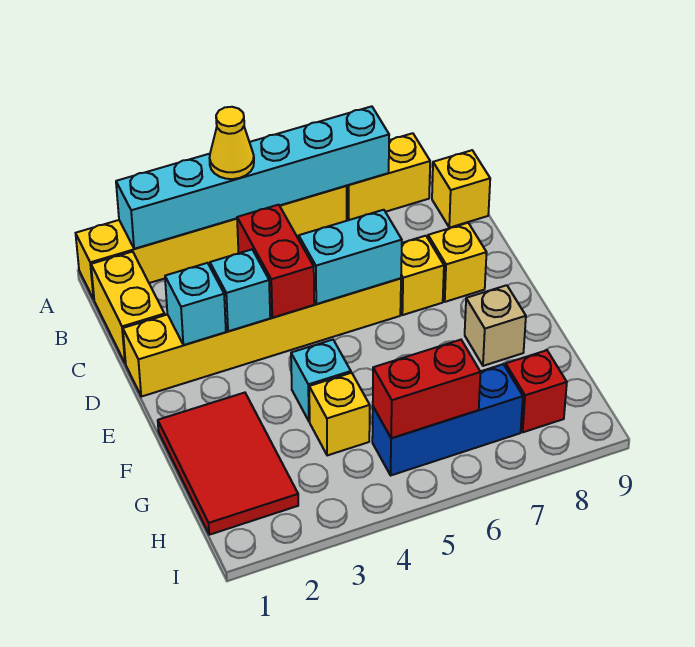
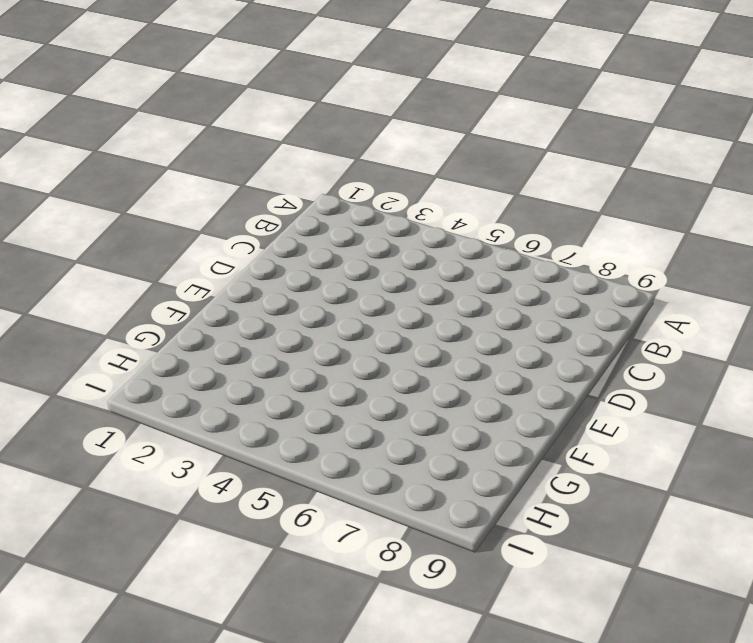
none -> yellow brick A1:A6 level 1
none -> yellow brick A7:A8 level 1
none -> yellow brick B1:C1 level 1

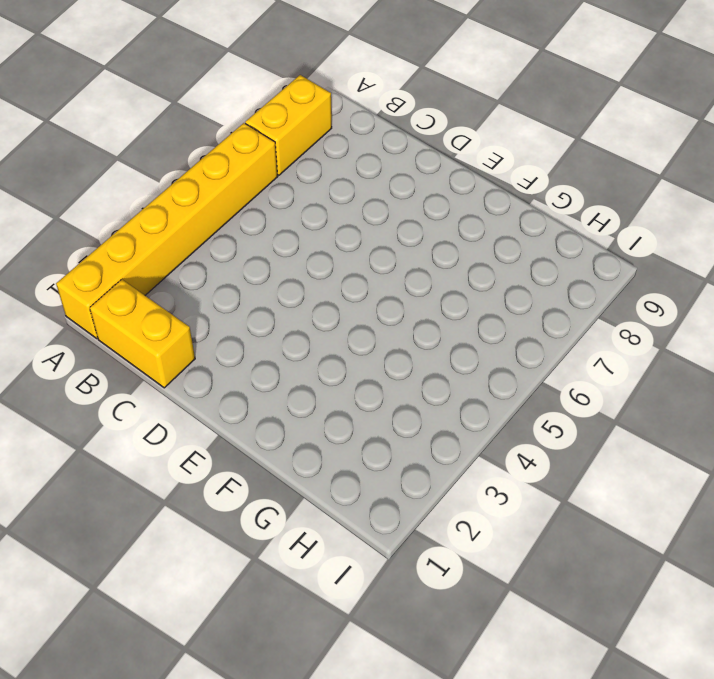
none -> yellow brick B9 level 1
none -> yellow brick D1:D6 level 1
none -> yellow brick D7 level 1

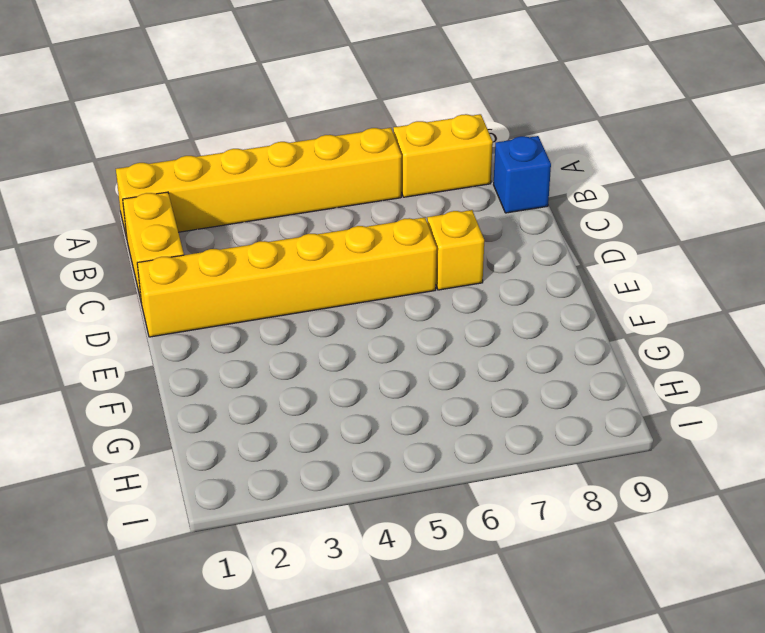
blue brick B9 level 1 -> yellow brick B9 level 1
none -> yellow brick D8 level 1
none -> red tile F1:H2 level 1
none -> cyan brick F4 level 1

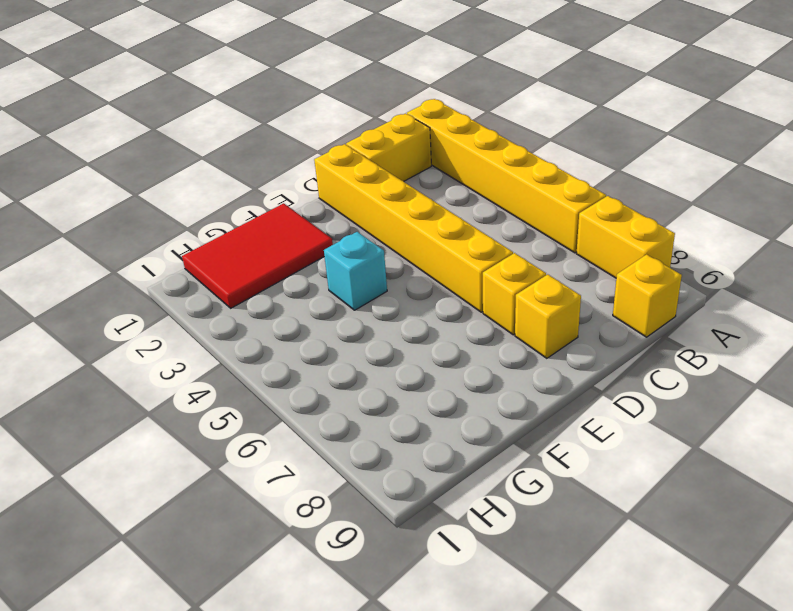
none -> tan brick F8 level 1
none -> yellow brick G4 level 1
none -> blue brick H5:H7 level 1

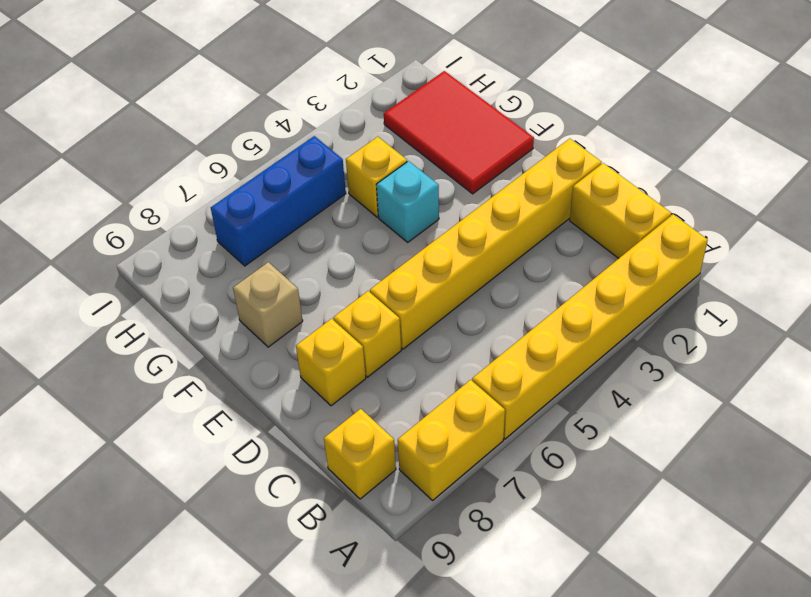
none -> red brick H8 level 1
none -> cyan brick A2:A7 level 2
none -> red brick C4:D4 level 2

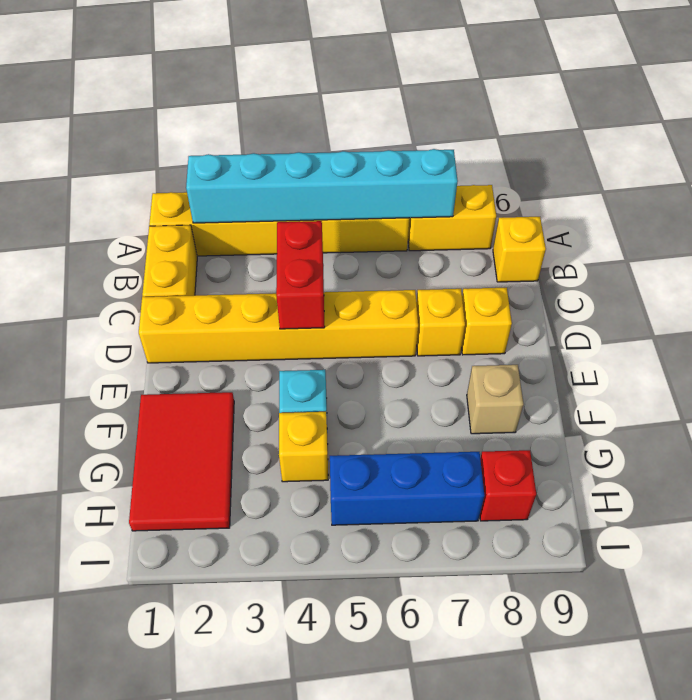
none -> cyan brick D2 level 2
none -> cyan brick D3 level 2
none -> cyan brick D5:D6 level 2

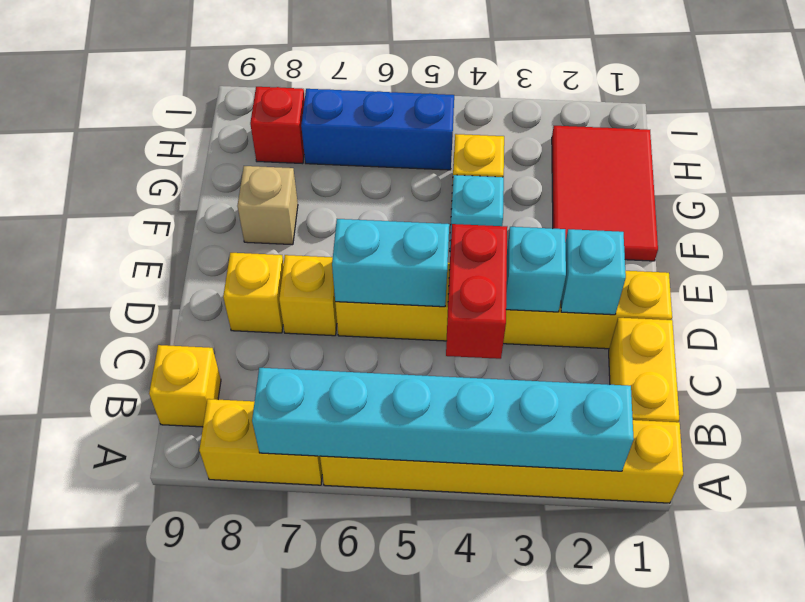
none -> red brick H5:H6 level 2
none -> yellow cone A4 level 3

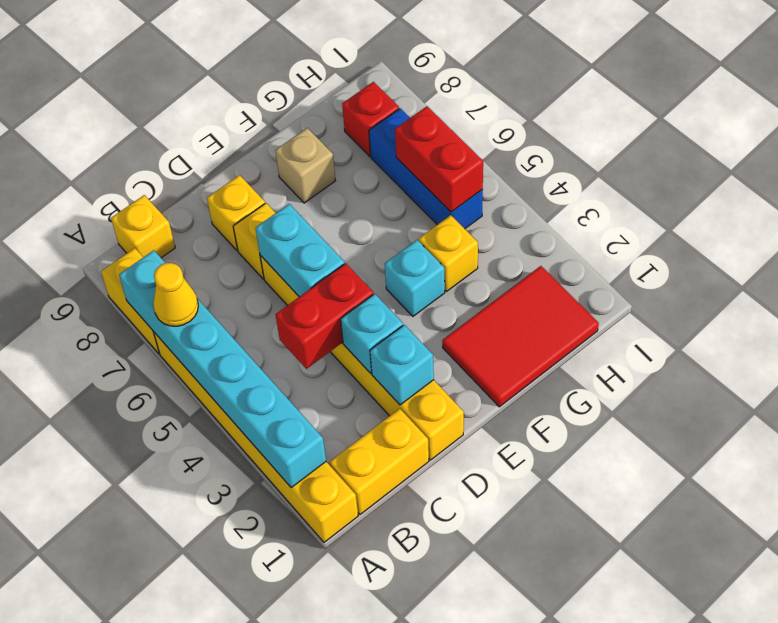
yellow cone A6 level 3 -> yellow cone A4 level 3

